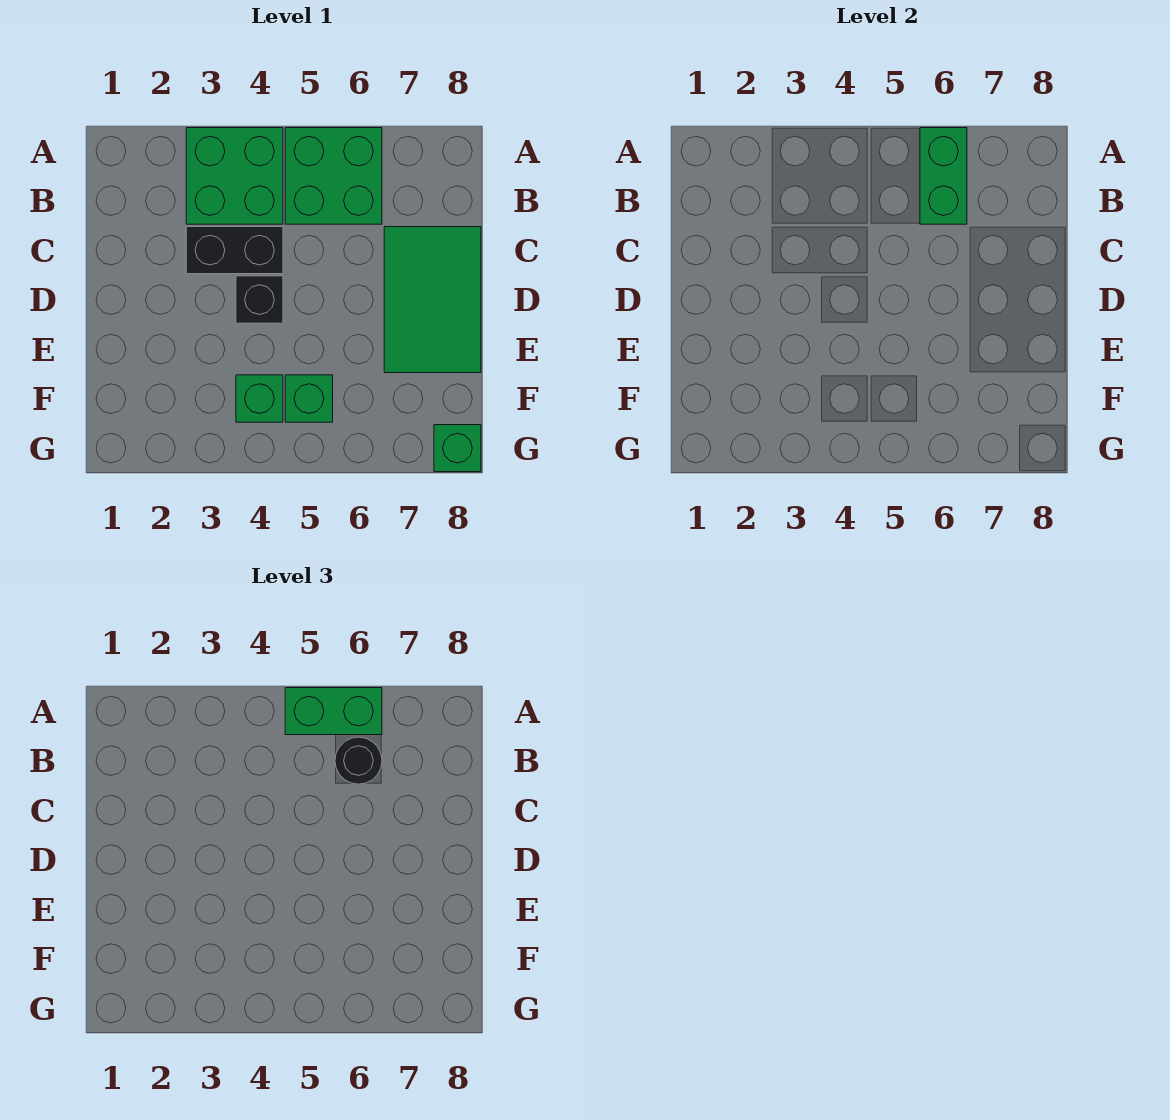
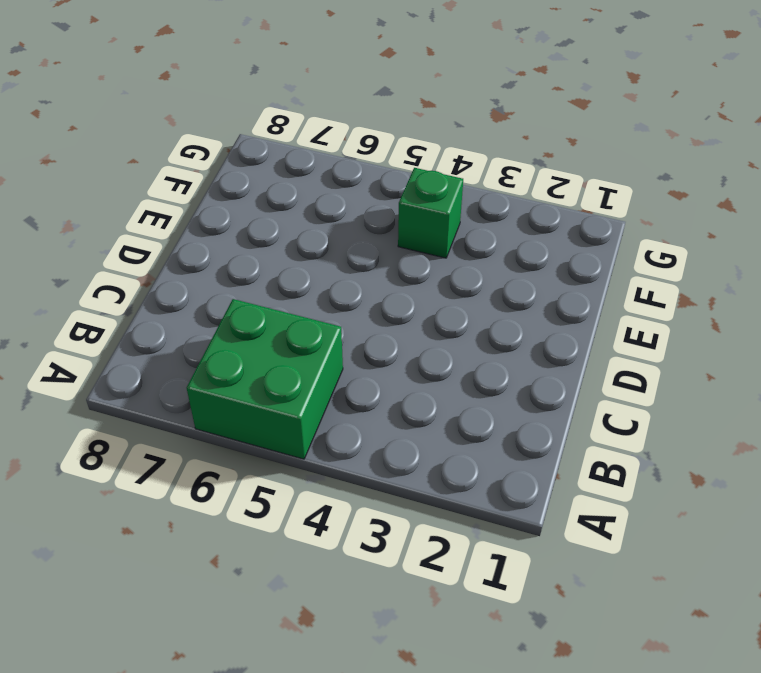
none -> green brick A3:B4 level 1
none -> black brick C3:C4 level 1

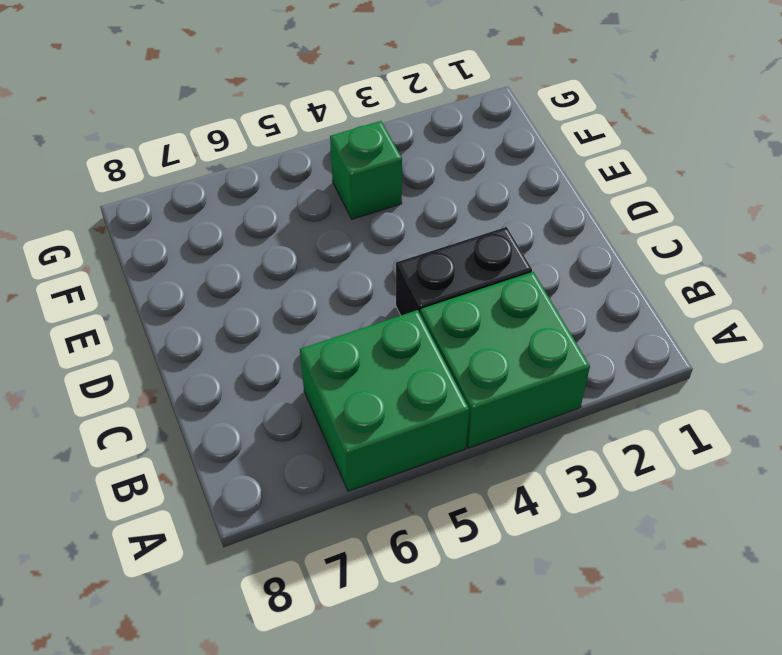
none -> green tile C7:E8 level 1
none -> black brick D4 level 1

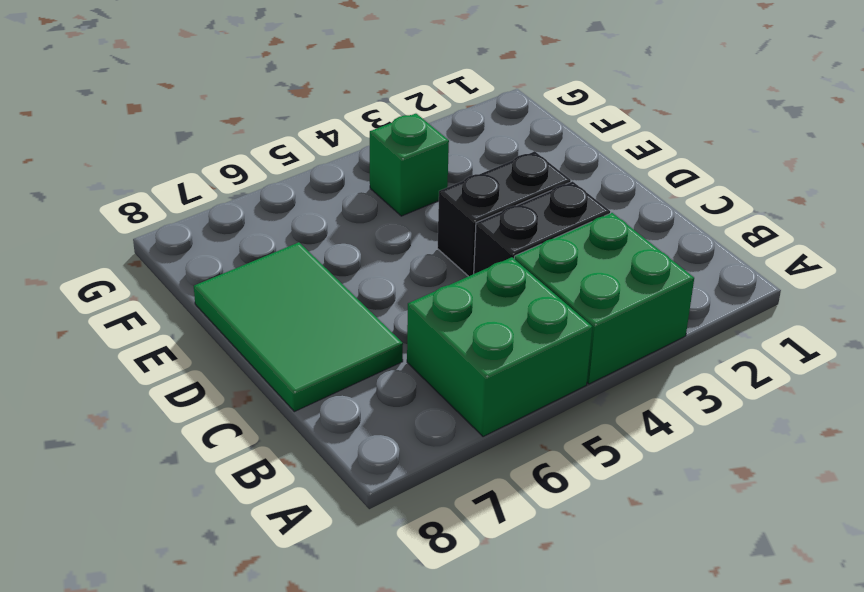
black brick D3:D4 level 1 -> black brick D4 level 1
none -> green brick F5 level 1
none -> green brick G8 level 1

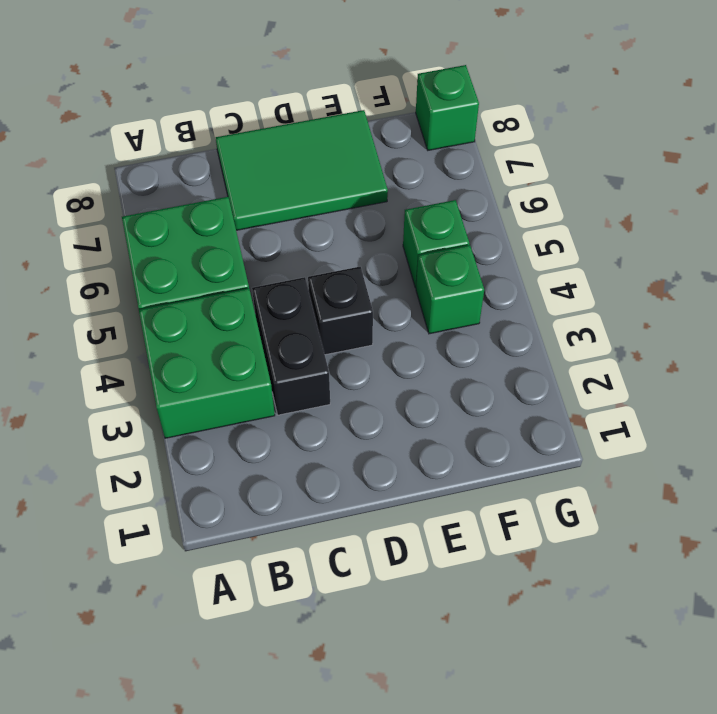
none -> green brick A6:B6 level 2
none -> green brick A5:A6 level 3

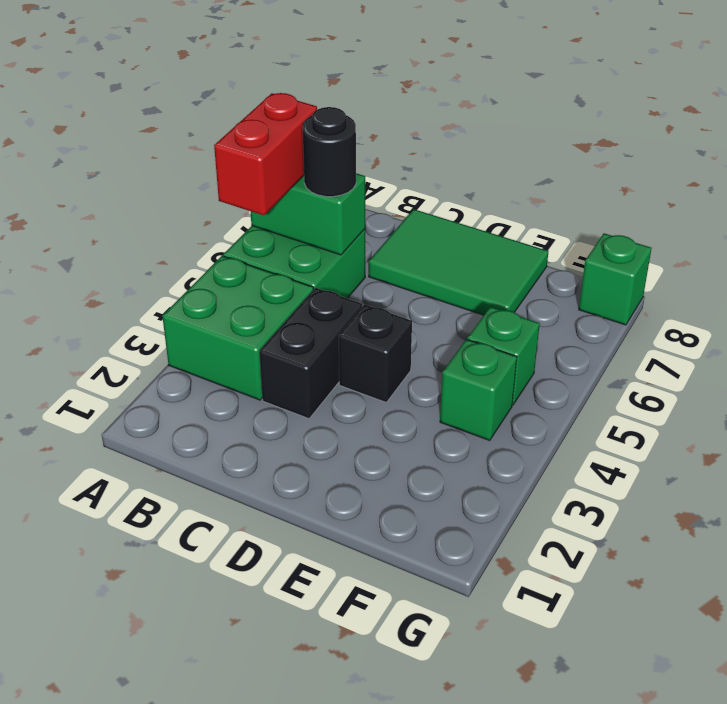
red brick A5:A6 level 3 -> green brick A5:A6 level 3

